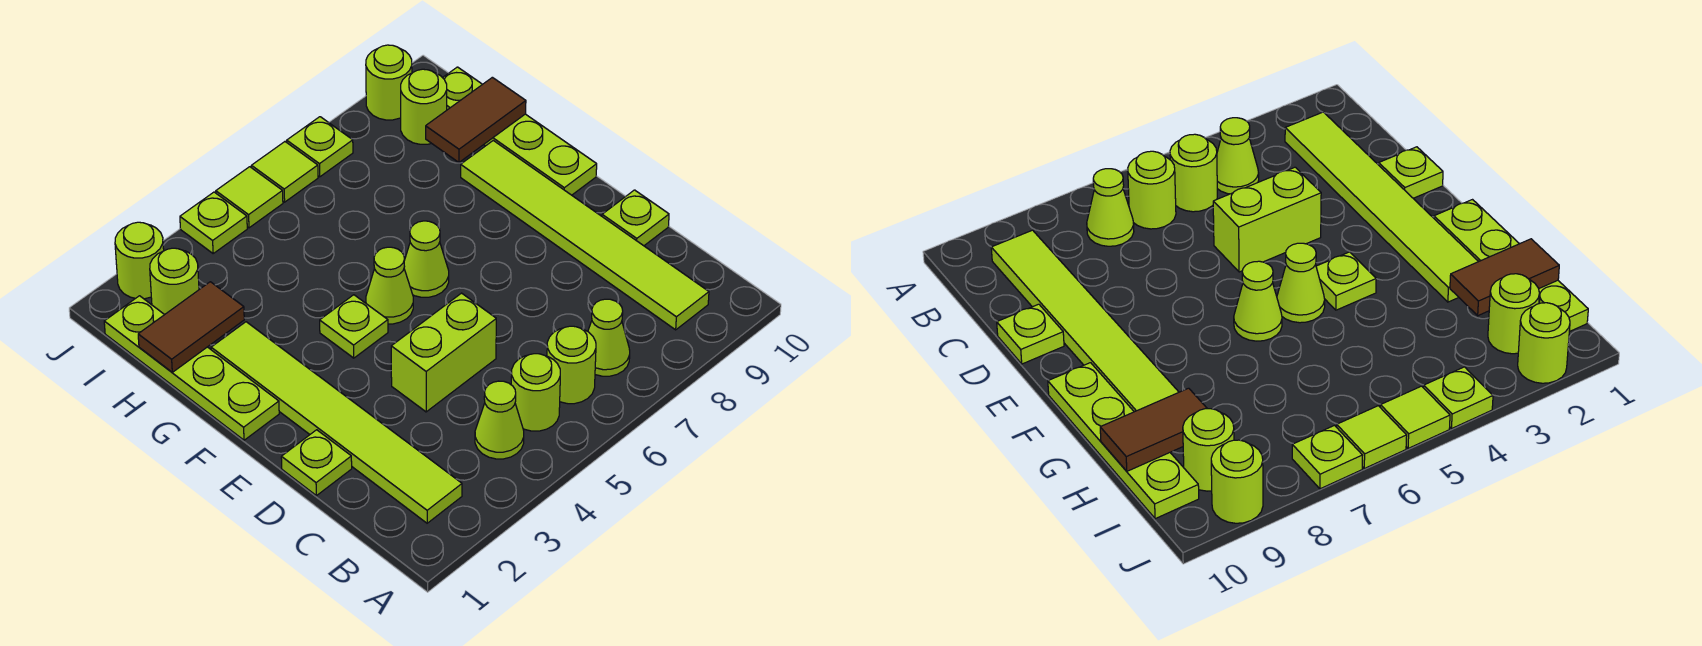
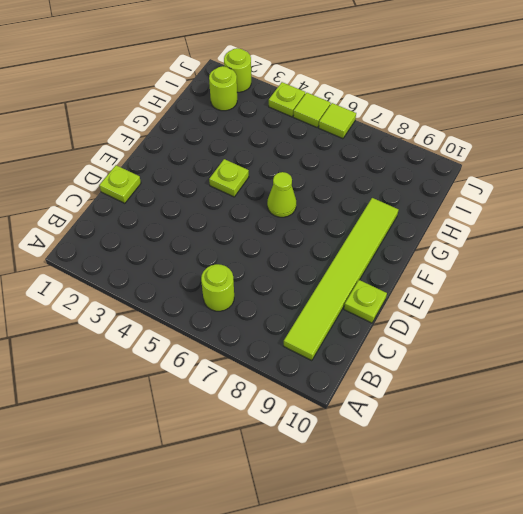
none -> lime tile B2:G2 level 1
none -> lime cone B4 level 1
none -> lime round brick B5 level 1

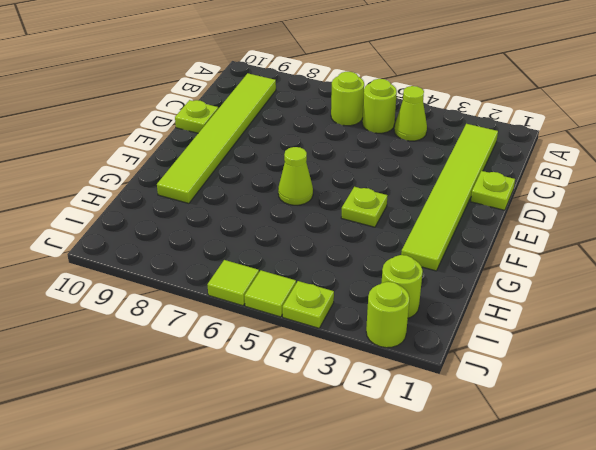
none -> lime cone B7 level 1
none -> lime brick D4:D5 level 1
none -> lime plate F1:I1 level 1

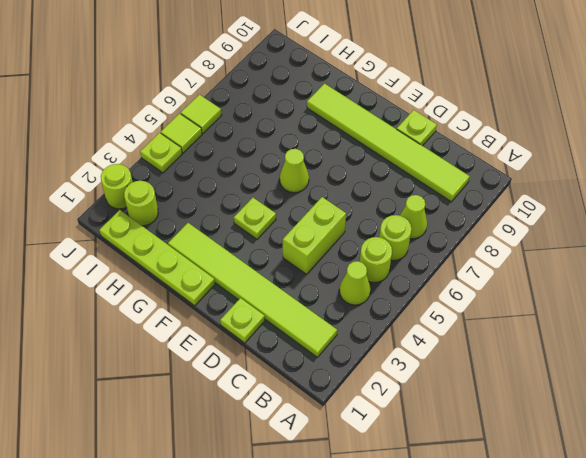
none -> lime cone F5 level 1
none -> lime plate F10:I10 level 1
none -> lime round brick I9 level 1

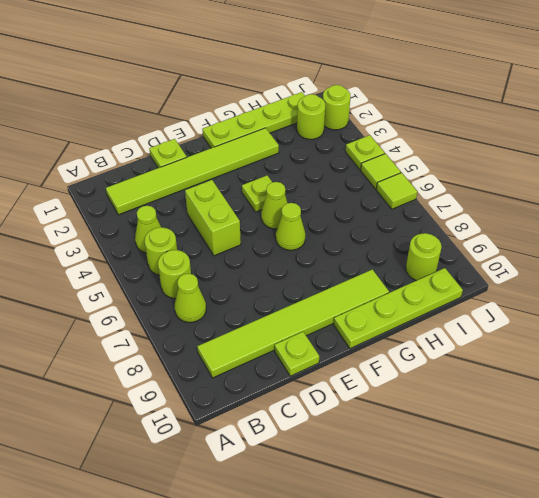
none -> lime plate J7 level 1
none -> lime round brick J9 level 1
none -> brown tile H1:H2 level 2

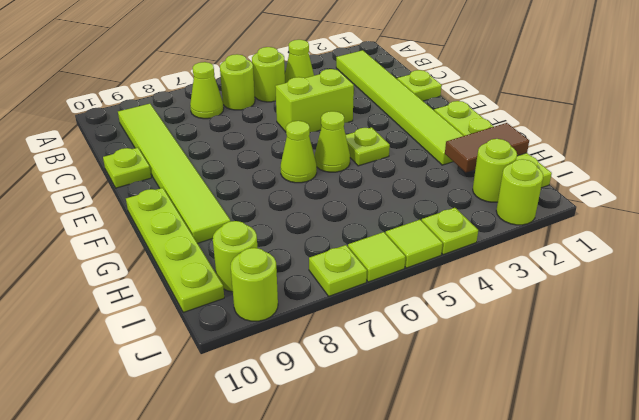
none -> brown tile H9:H10 level 2

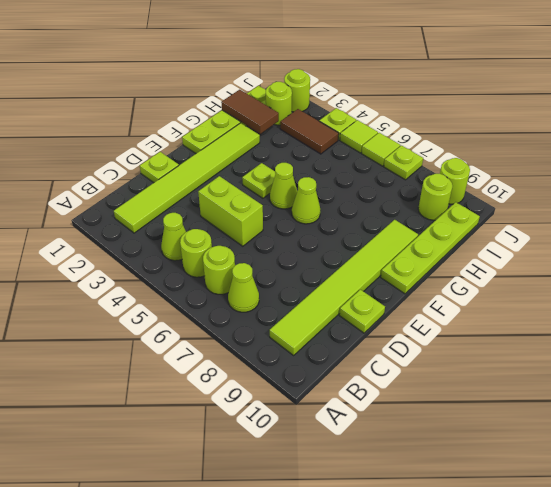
brown tile I3:I4 level 1 -> brown tile H9:H10 level 2

